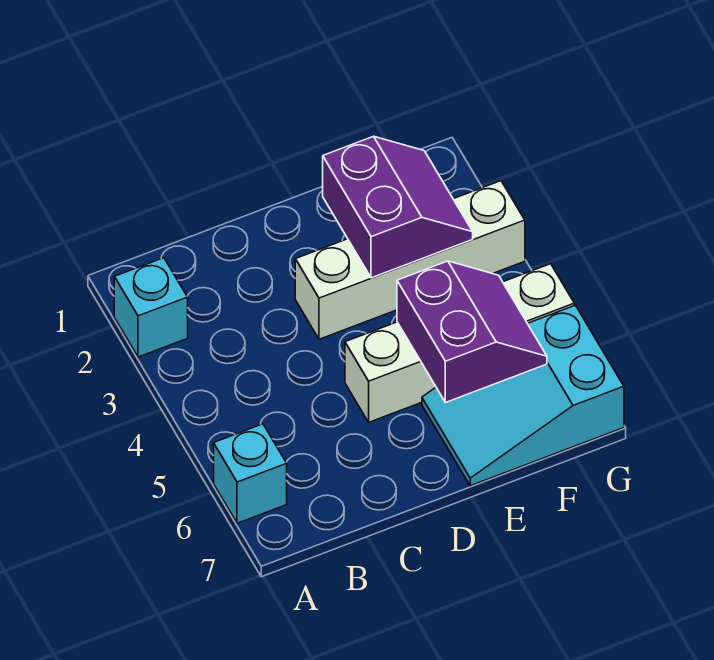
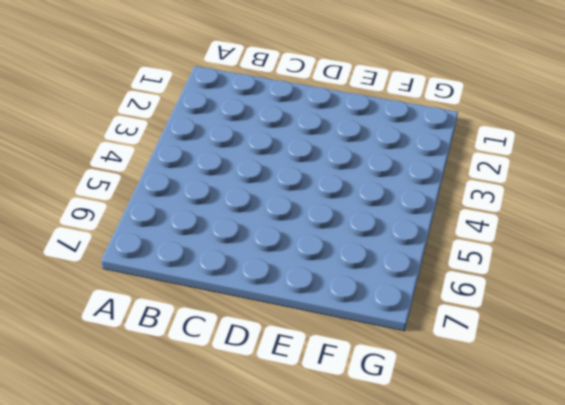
none -> cyan brick A2 level 1
none -> cyan brick A6 level 1

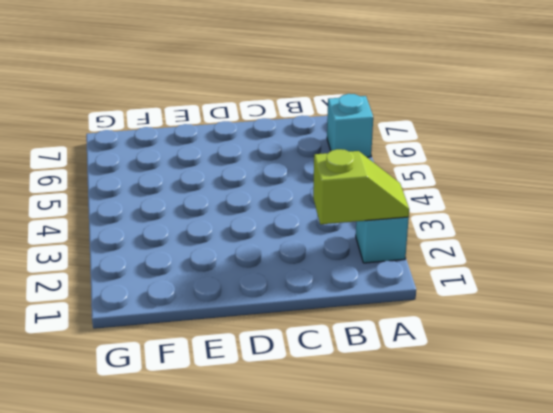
lime slope A2:B2 level 2 top B -> none
none -> white brick D3:G3 level 1
none -> white brick D5:G5 level 1

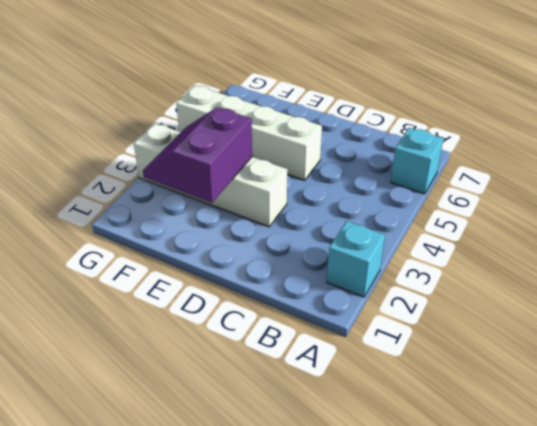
none -> cyan slope E6:G7 level 1 top G
none -> purple slope E5:F6 level 2 top E

